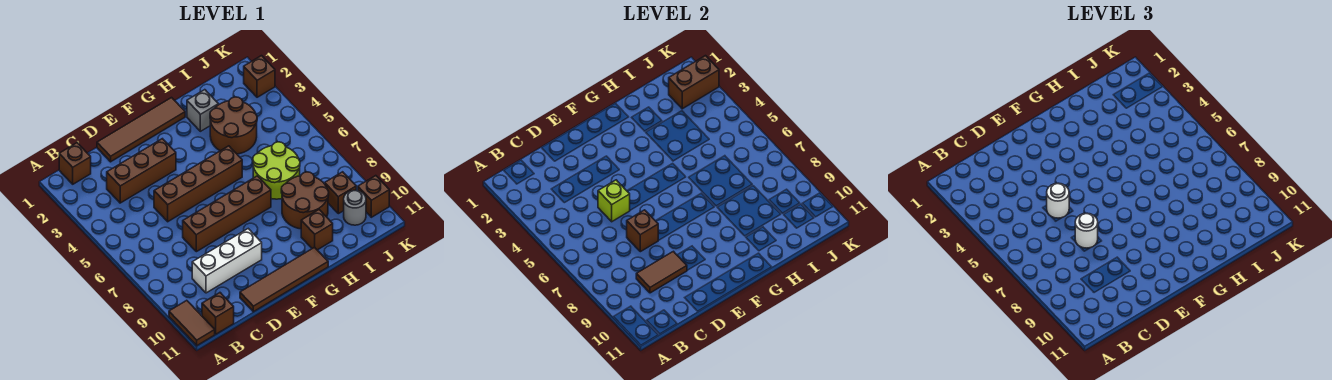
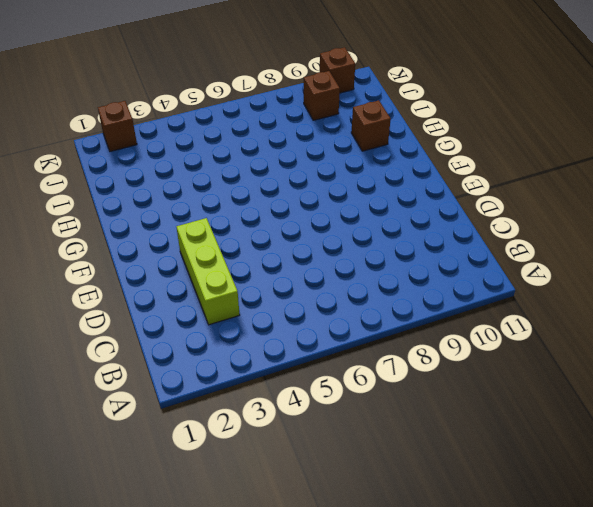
lime brick C3:E3 level 1 -> brown brick C3:E3 level 1
none -> brown tile A10:A11 level 1
none -> brown brick B1 level 1
none -> brown brick B11 level 1

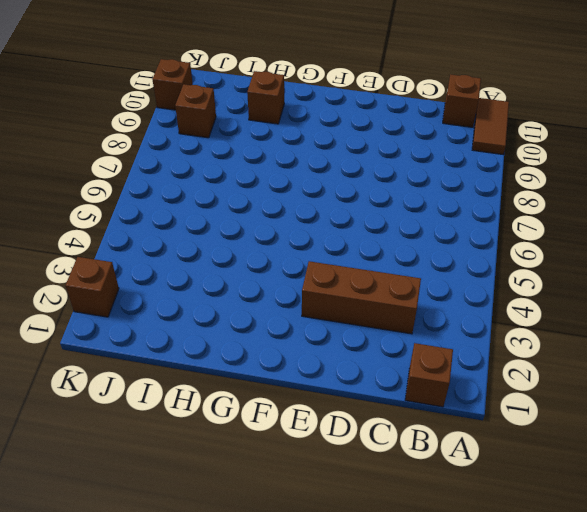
none -> white brick C9:E9 level 1
none -> brown tile D1:G1 level 1
none -> brown brick D5:G5 level 1

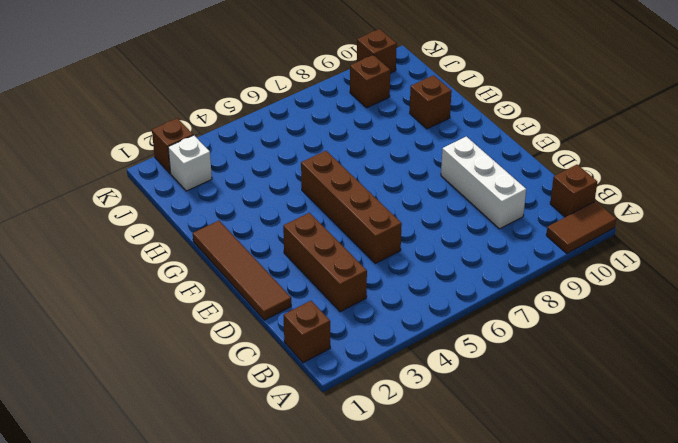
white brick J2 level 1 -> none
none -> brown brick D7:G7 level 1
none -> brown tile D11:G11 level 1
none -> grey brick H2 level 1

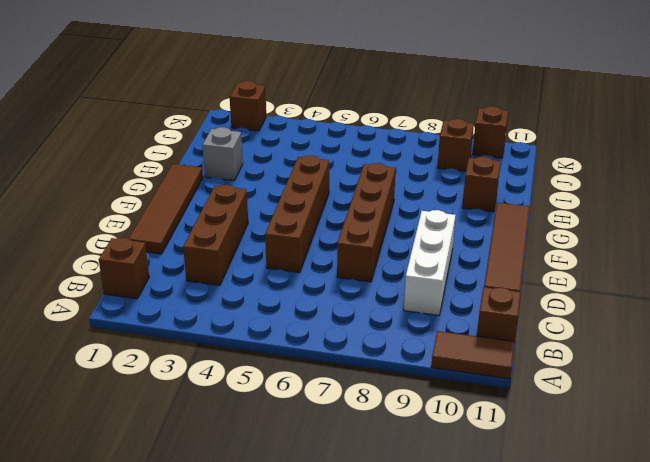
none -> brown round brick H3:I4 level 1
none -> lime round brick H6:I7 level 1
none -> brown round brick H8:I9 level 1

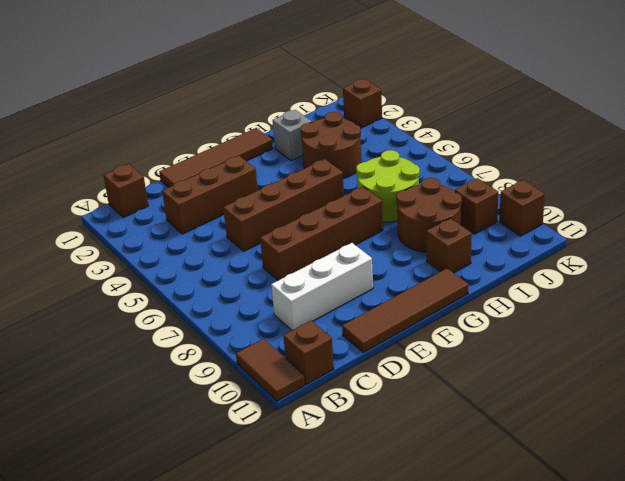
none -> grey round brick J10 level 1
none -> brown tile C9:D9 level 2
none -> lime brick D5 level 2

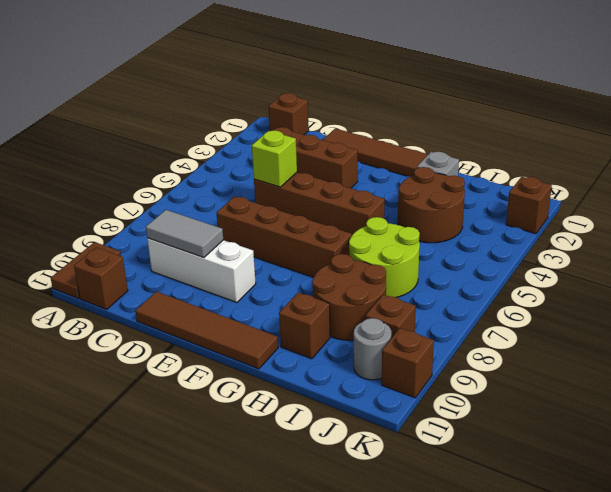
grey tile C9:D9 level 2 -> brown tile C9:D9 level 2
none -> brown brick D7 level 2
none -> brown brick J2:K2 level 2
none -> white round brick D5 level 3

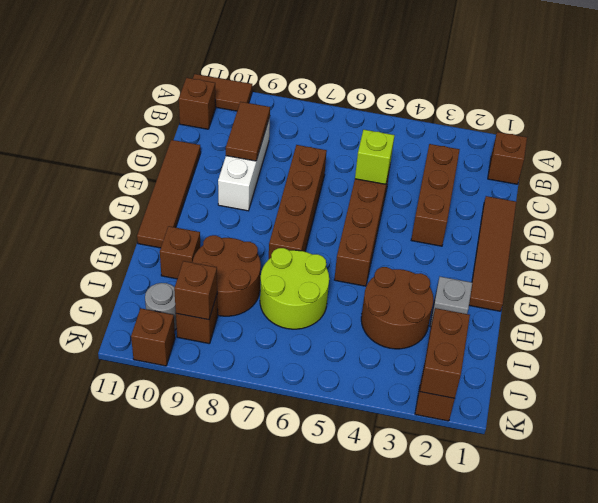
brown brick J9 level 2 -> brown brick D7 level 2
none -> white round brick D5 level 3
none -> white round brick D7 level 3

